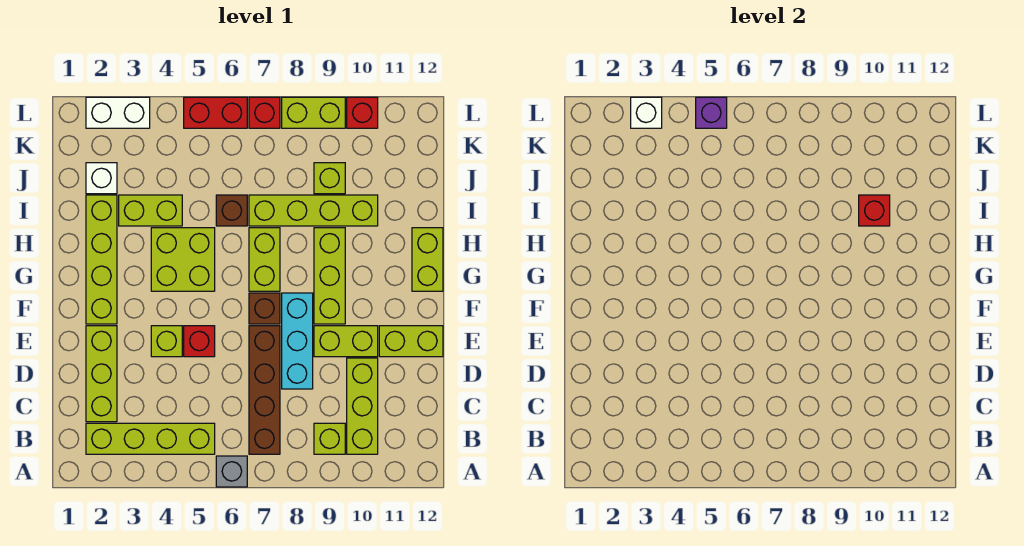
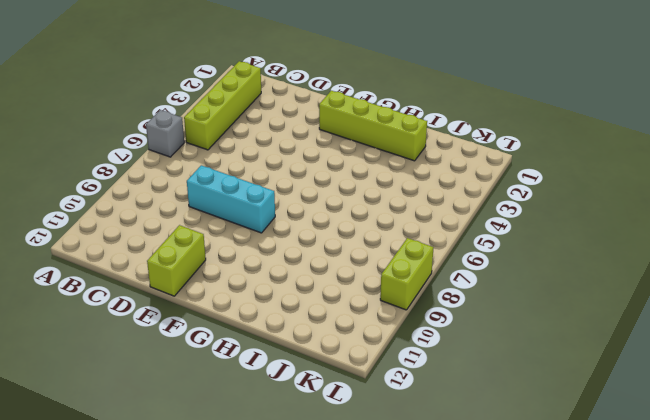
none -> brown brick B7:E7 level 1
none -> lime brick B9 level 1
none -> lime brick B10:D10 level 1
none -> lime brick C2:E2 level 1

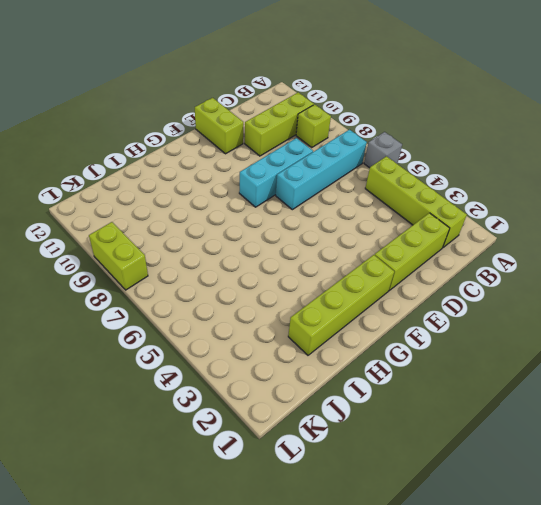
cyan brick B7:E7 level 1 -> brown brick B7:E7 level 1
none -> lime brick E4 level 1
none -> red brick E5 level 1
none -> lime brick E9:E10 level 1
none -> brown brick F7 level 1

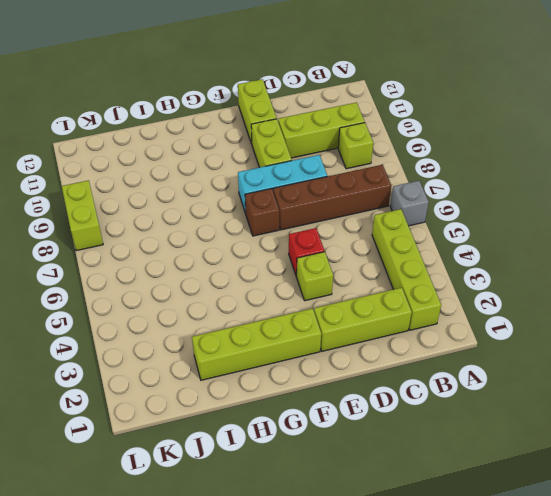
none -> lime brick F9:H9 level 1
none -> lime brick G4:H5 level 1
none -> lime brick G7:H7 level 1
none -> lime brick G12:H12 level 1

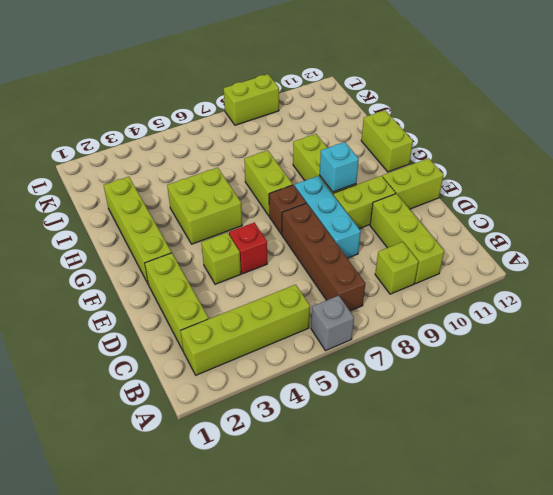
cyan brick F9 level 2 -> none
none -> lime brick I3:I4 level 1
none -> brown brick I6 level 1
none -> lime brick I7:I10 level 1
none -> white brick J2 level 1

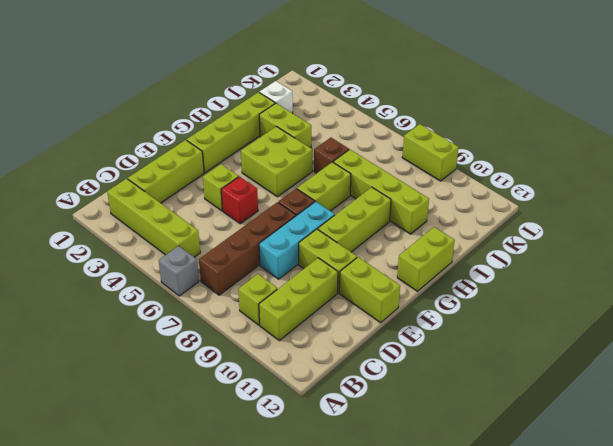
none -> lime brick J9 level 1
none -> white brick L2:L3 level 1
none -> red brick L5:L6 level 1
none -> red brick L7 level 1

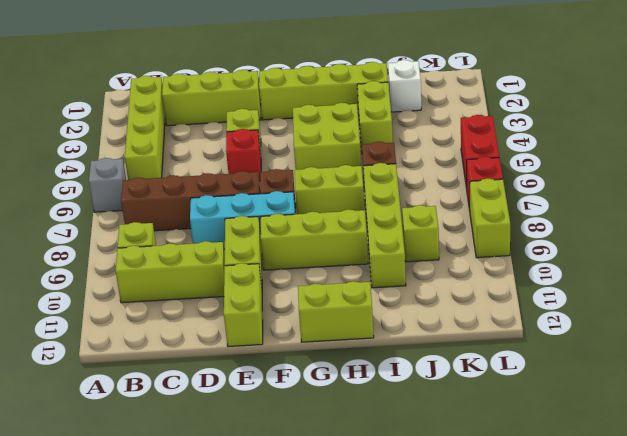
none -> white brick L2:L3 level 1
none -> red brick L10 level 1
none -> red brick I10 level 2
none -> white brick L3 level 2

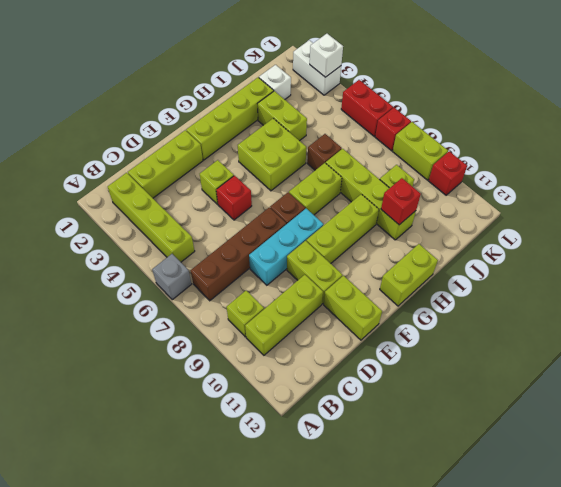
none -> purple brick L5 level 2

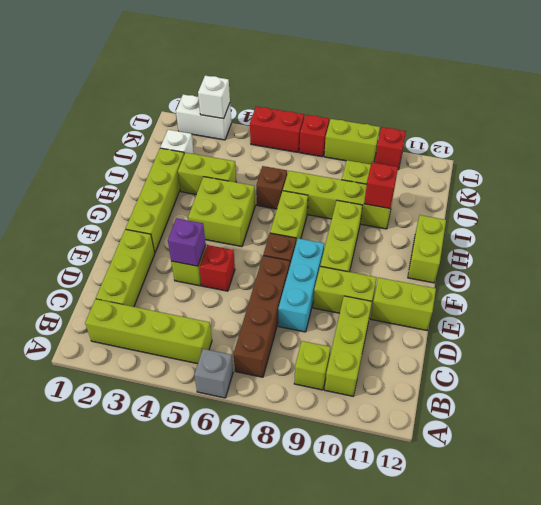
purple brick E4 level 2 -> purple brick L5 level 2

